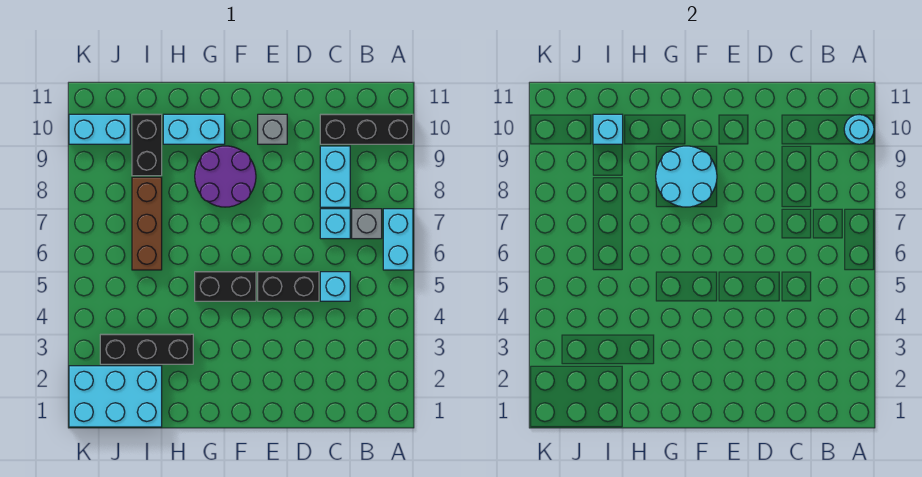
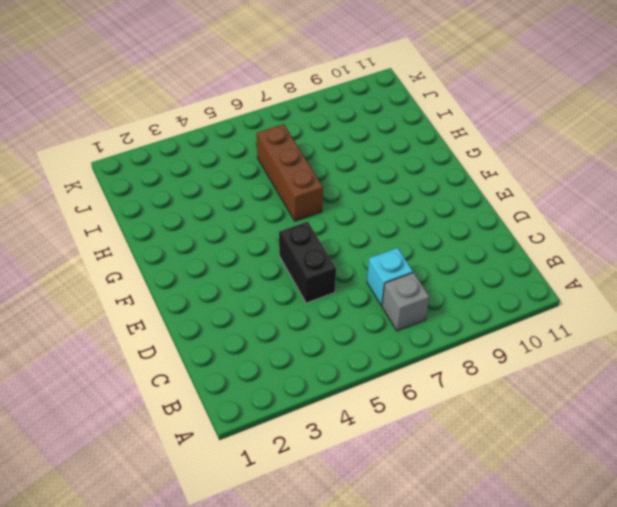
brown brick G6:I6 level 1 -> brown brick I6:I8 level 1
none -> cyan brick A6:A7 level 1
none -> black brick A10:C10 level 1
none -> cyan brick C5 level 1

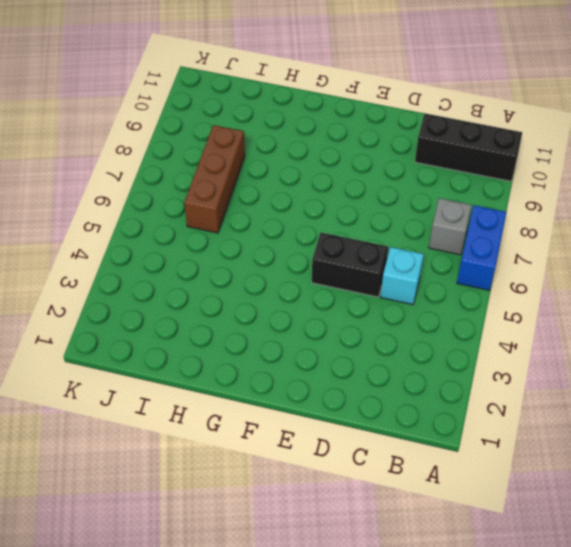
blue brick A6:A7 level 1 -> cyan brick A6:A7 level 1
none -> cyan brick C7 level 1
none -> cyan brick C8:C9 level 1
none -> grey brick E10 level 1

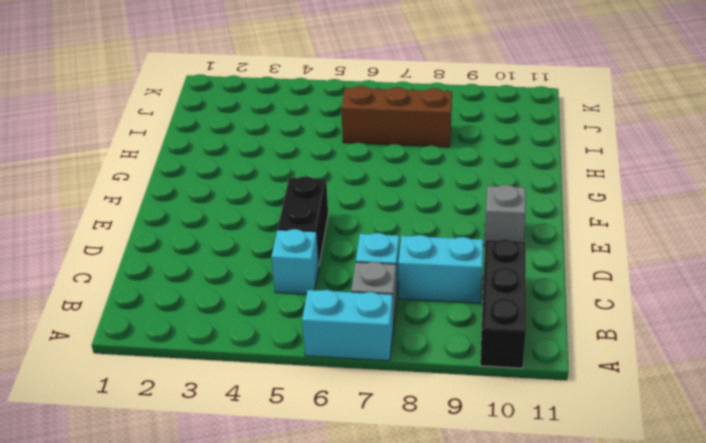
none -> black brick F5:G5 level 1
none -> purple round brick F8:G9 level 1
none -> cyan brick G10:H10 level 1

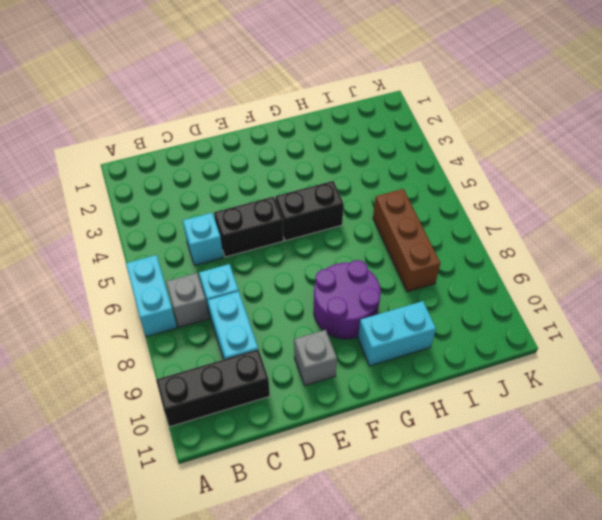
none -> black brick H3:J3 level 1
none -> cyan brick I1:K2 level 1
none -> black brick I9:I10 level 1

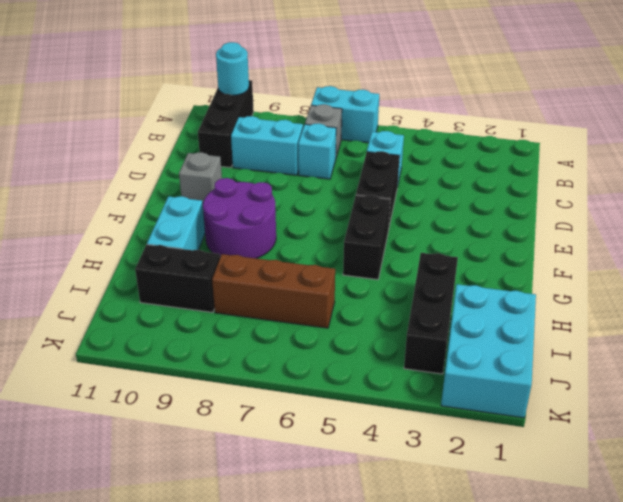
none -> cyan brick J10:K10 level 1
none -> cyan round brick F8:G9 level 2
none -> cyan brick I10 level 2

